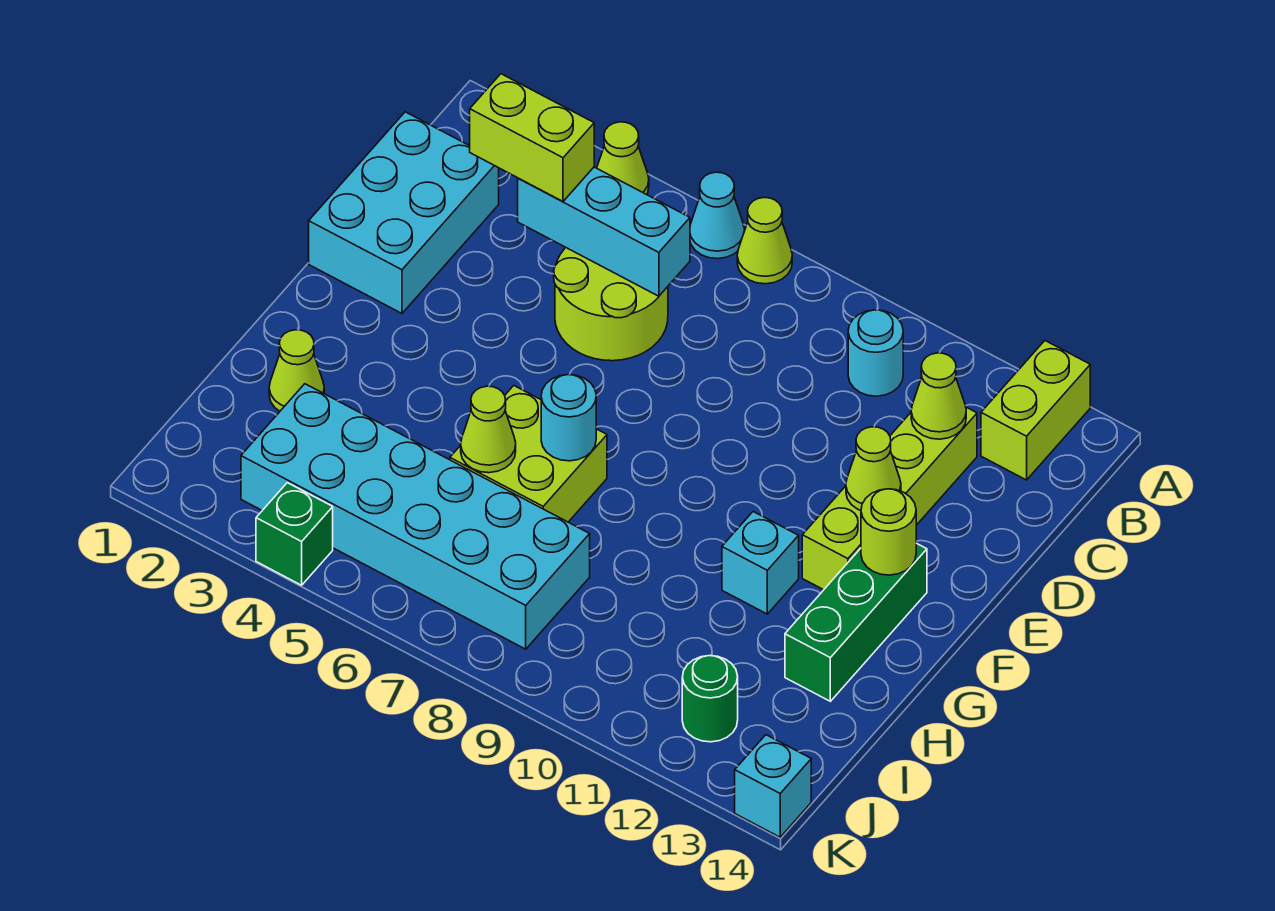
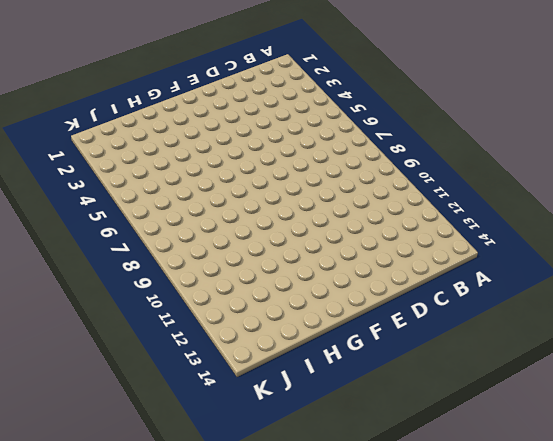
none -> lime cone A4 level 1
none -> cyan cone A6 level 1
none -> lime cone A7 level 1

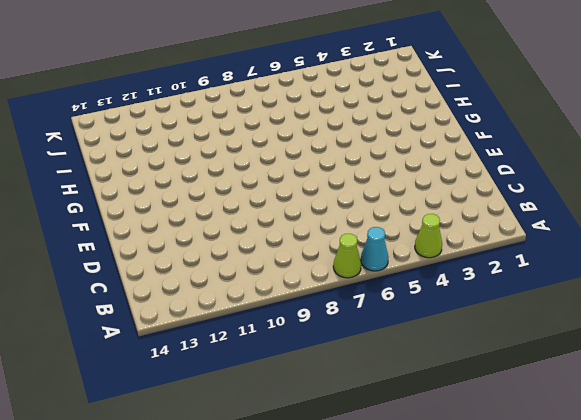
none -> lime brick A13:B13 level 1
none -> cyan round brick B10 level 1
none -> cyan brick C1:E2 level 1

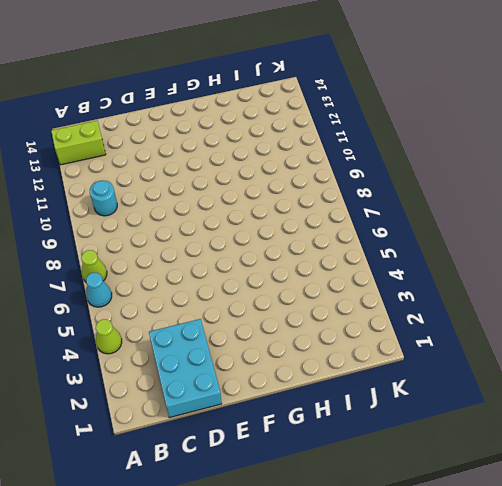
cyan brick C1:D3 level 1 -> cyan brick C1:E2 level 1
none -> lime round brick C5:D6 level 1
none -> lime brick C12:F12 level 1
none -> green brick F13:H13 level 1

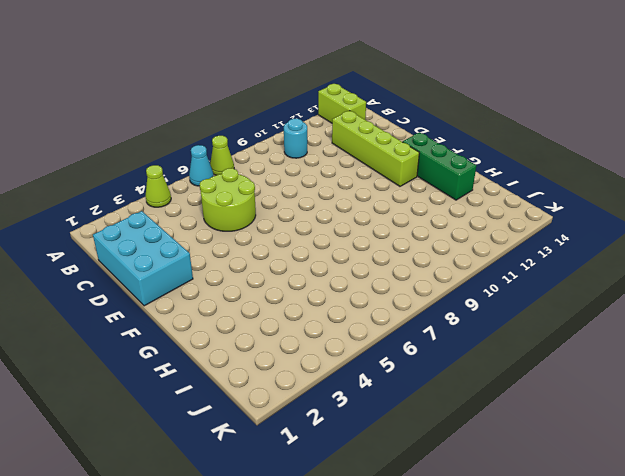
none -> lime brick G6:H7 level 1
none -> cyan brick G11 level 1
none -> lime cone H2 level 1

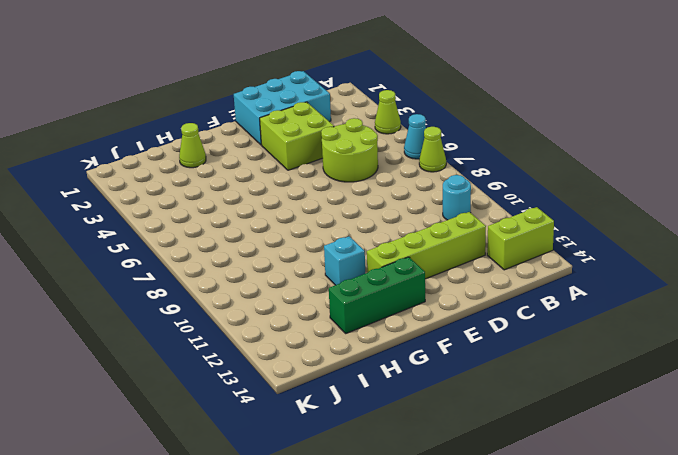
lime brick D3:E4 level 1 -> lime brick G6:H7 level 1
none -> cyan brick I3:J8 level 1
none -> green round brick J12 level 1
none -> green brick K4 level 1

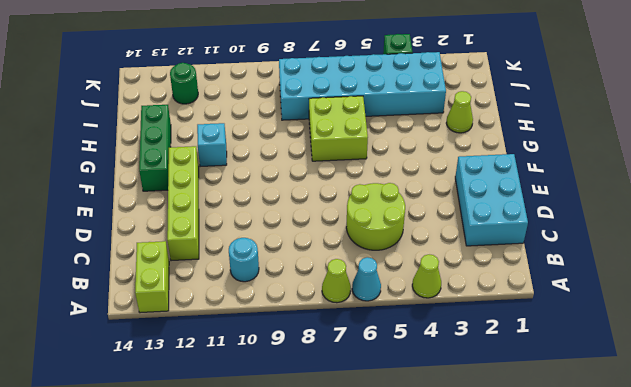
none -> cyan brick K14 level 1
none -> cyan brick C4:C6 level 2
none -> lime cone C12 level 2

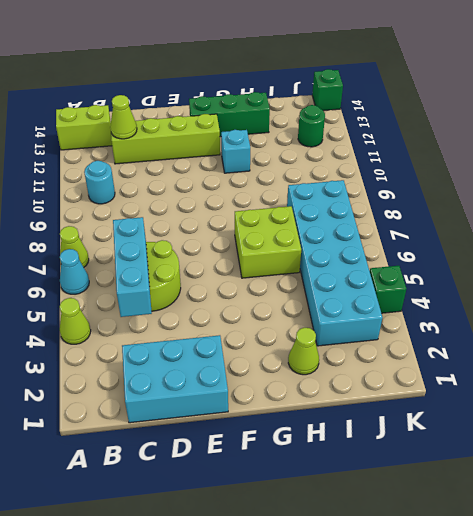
green brick K14 level 1 -> cyan brick K14 level 1
none -> lime cone E12 level 2
none -> lime round brick F13 level 2
none -> cyan round brick G7 level 2

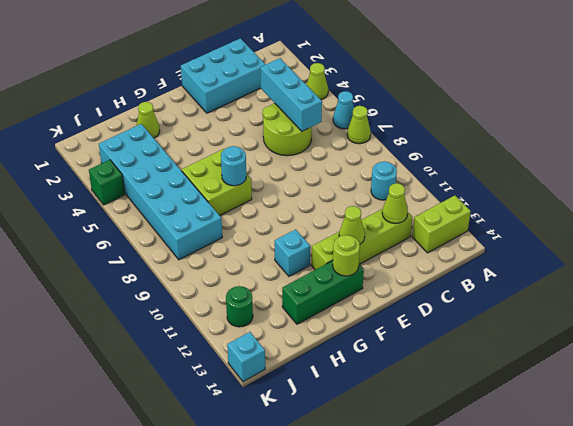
none -> lime cone H6 level 2
none -> lime brick C3:C4 level 3

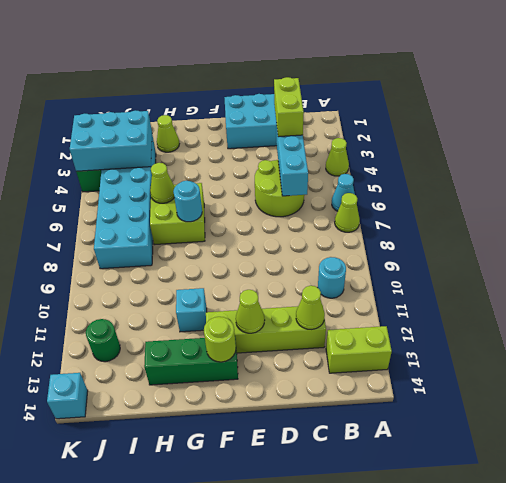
cyan brick I3:K4 level 2 -> none

